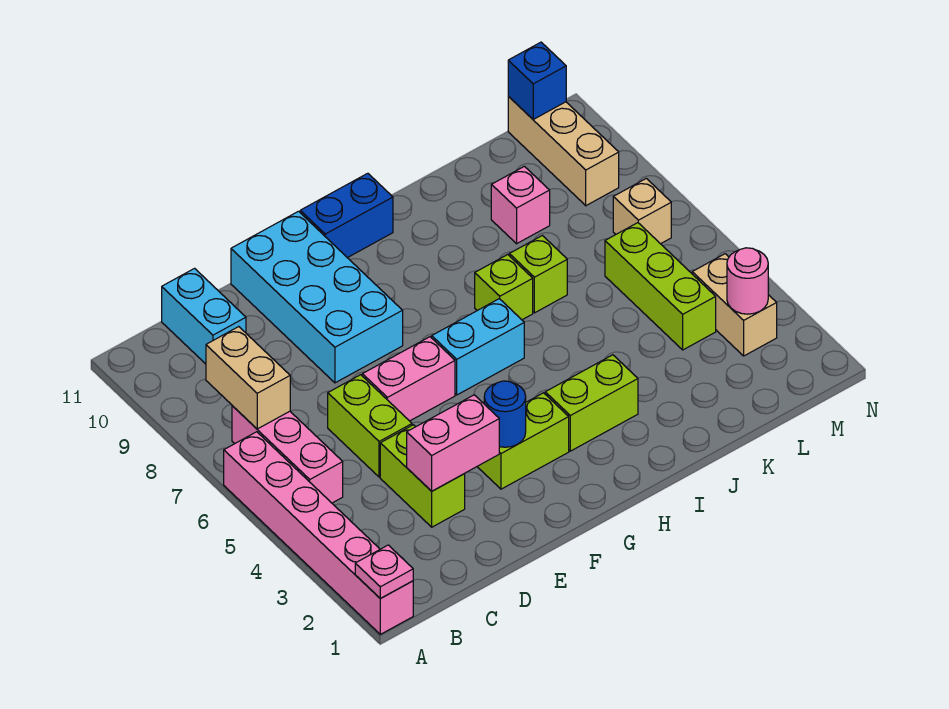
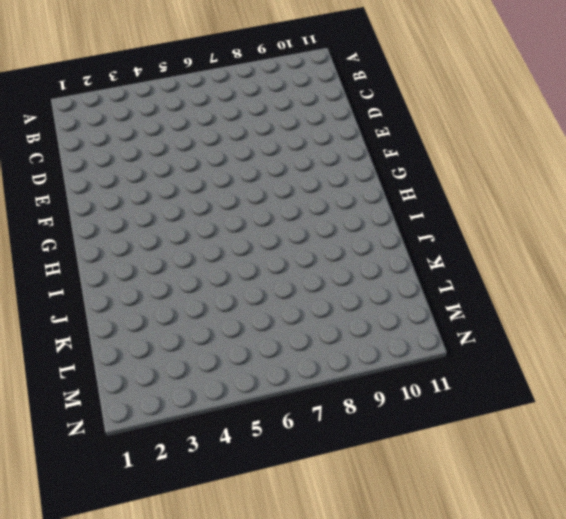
none -> pink brick A1:A6 level 1
none -> pink brick B5:B7 level 1
none -> cyan brick C10:C11 level 1

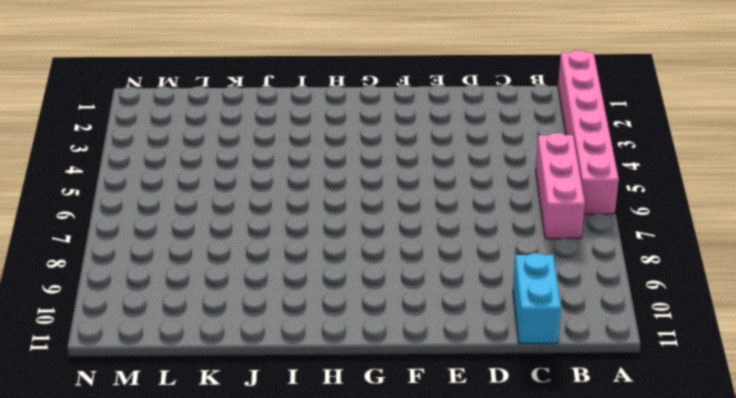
none -> lime brick D3:D4 level 1
none -> lime brick D5:D6 level 1
none -> pink brick E6:F6 level 1

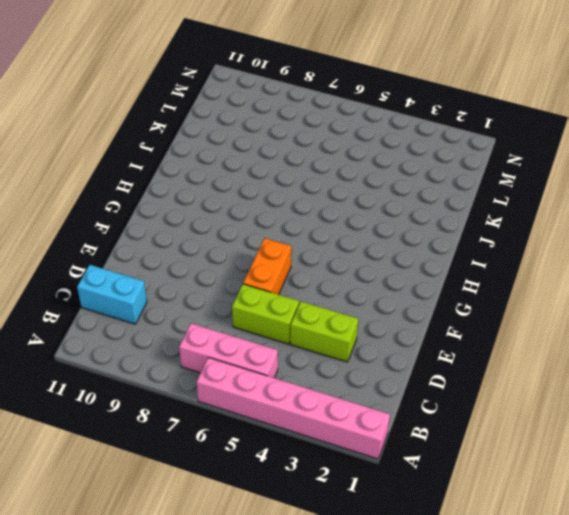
orange brick E6:F6 level 1 -> pink brick E6:F6 level 1
none -> cyan brick E8:F11 level 1
none -> lime brick F3:G3 level 1
none -> cyan brick G6:H6 level 1

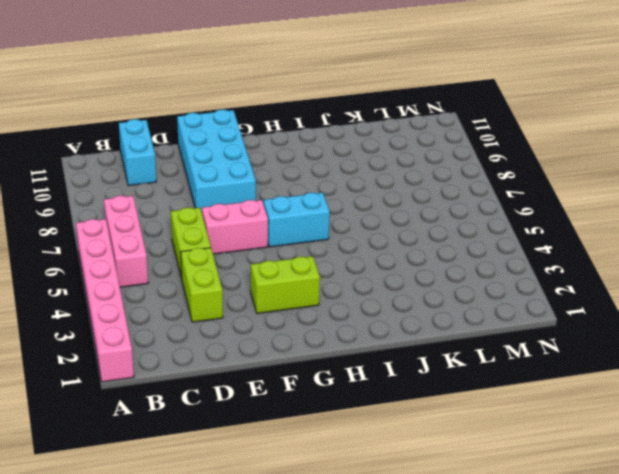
none -> blue brick G11:H11 level 1
none -> lime brick H3:I3 level 1
none -> lime brick I7 level 1

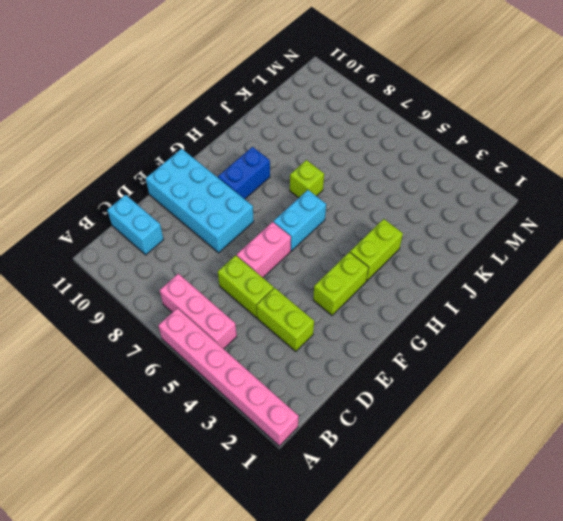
blue brick G9:H9 level 1 -> blue brick G11:H11 level 1
none -> lime brick J7 level 1
none -> pink brick K9 level 1
none -> lime brick L4:L6 level 1

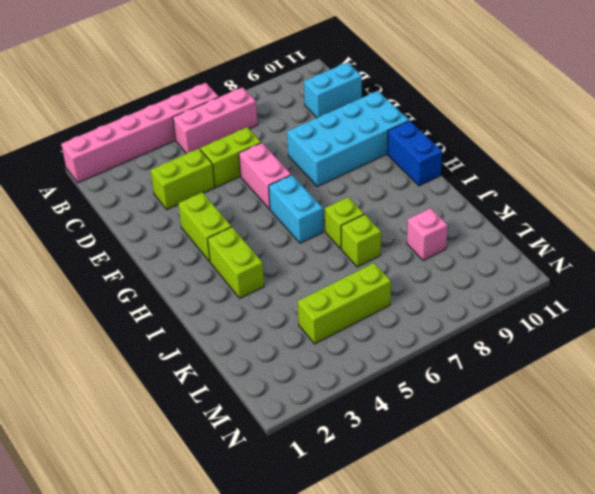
none -> tan brick M3:M4 level 1
none -> tan brick M7 level 1
none -> tan brick M9:M11 level 1

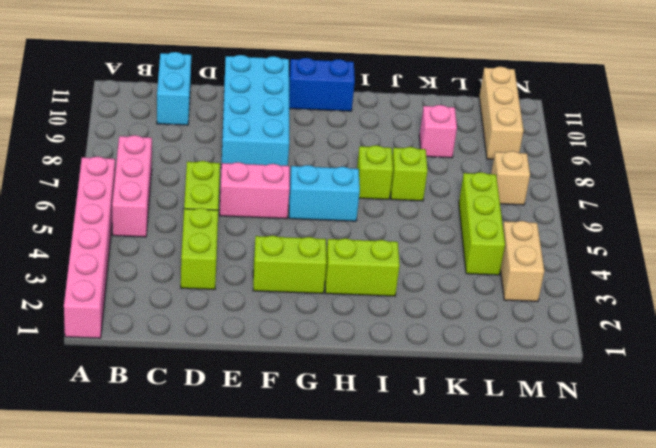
none -> pink plate A1 level 2
none -> tan brick B7:B8 level 2
none -> pink brick D3:E3 level 2

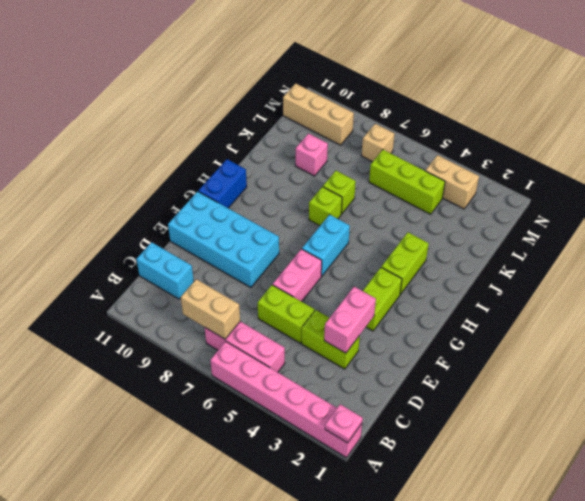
none -> blue round brick F3 level 2
none -> pink round brick M3 level 2
none -> blue brick M11 level 2

